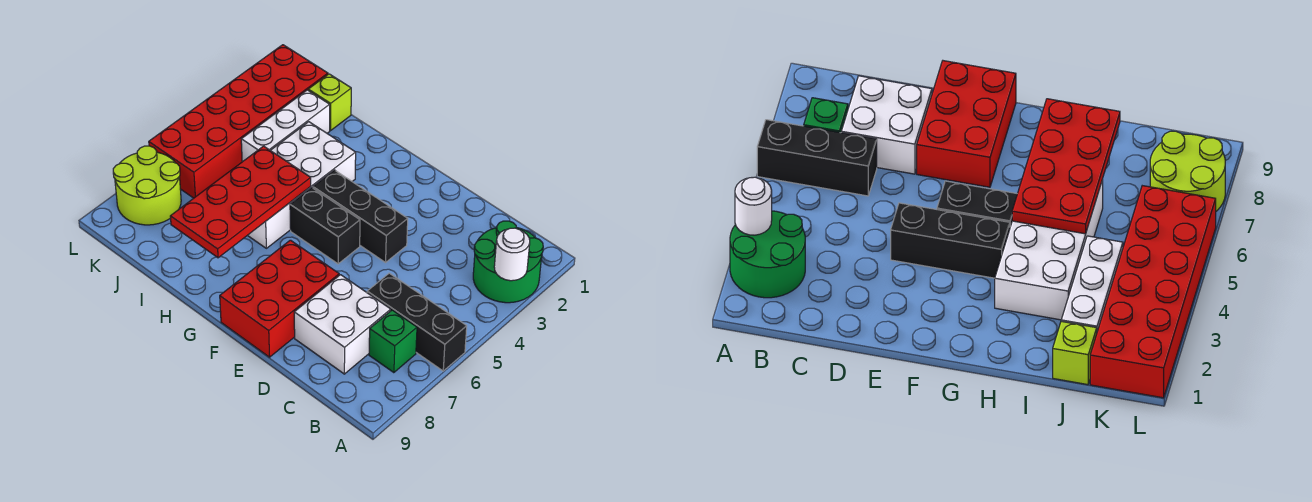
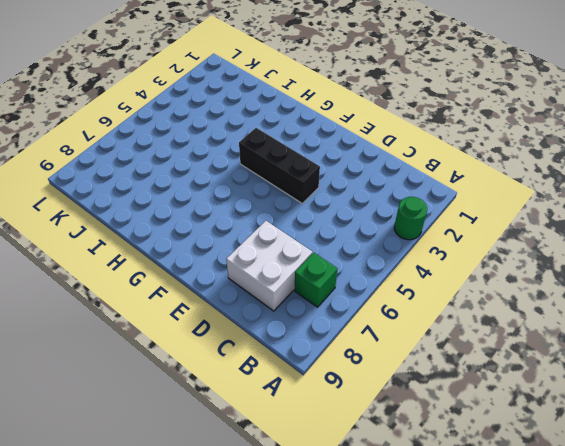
green round brick A3 level 1 -> green round brick A2:B3 level 1
none -> black brick A6:C6 level 1
none -> red brick E7:F9 level 1
none -> black brick F5:G5 level 1

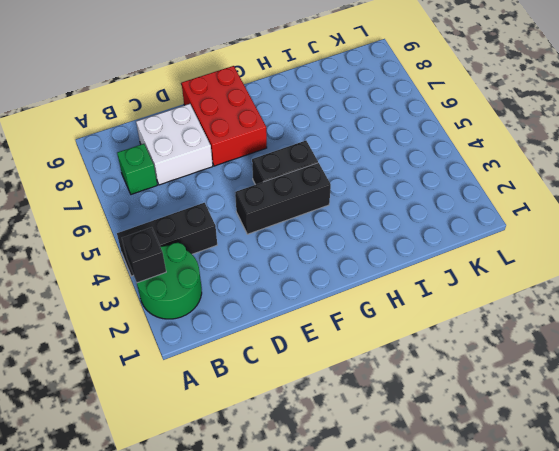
black brick A3 level 2 -> white round brick A3 level 2
black brick A4:C4 level 1 -> black brick A6:C6 level 1
none -> white brick H3:I6 level 1
none -> lime brick J1 level 1
none -> white brick J2:J4 level 1

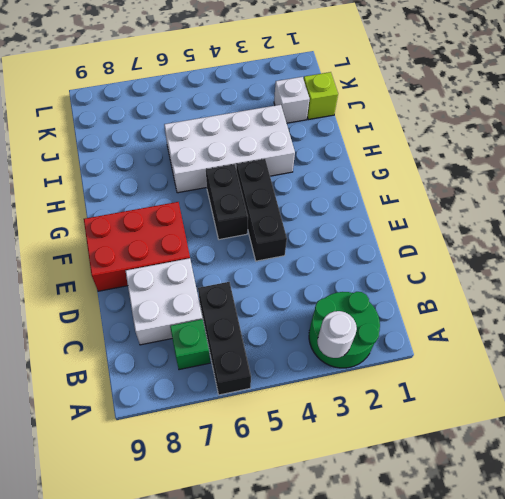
white brick J2 level 1 -> white brick J2:J4 level 1
none -> red brick K1:L6 level 1
none -> lime round brick K7:L8 level 1
none -> red plate H5:I8 level 2

